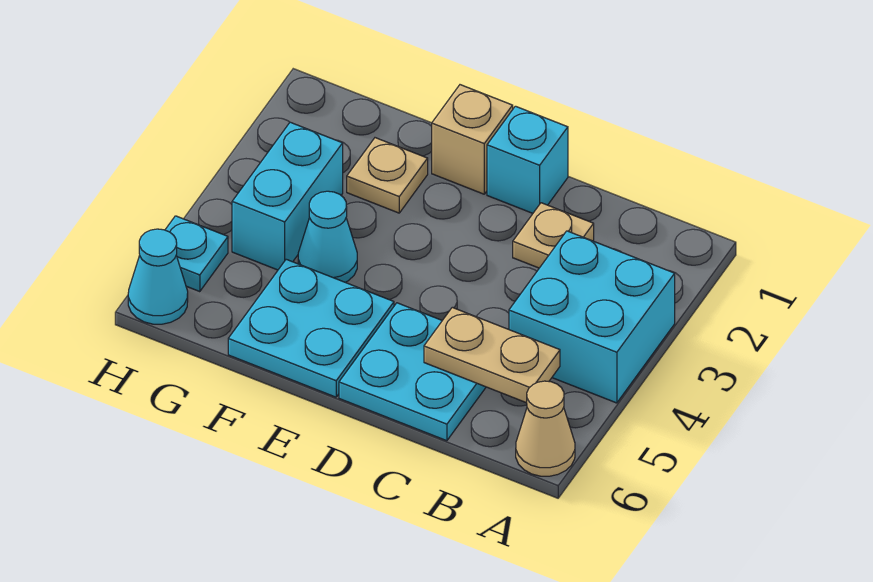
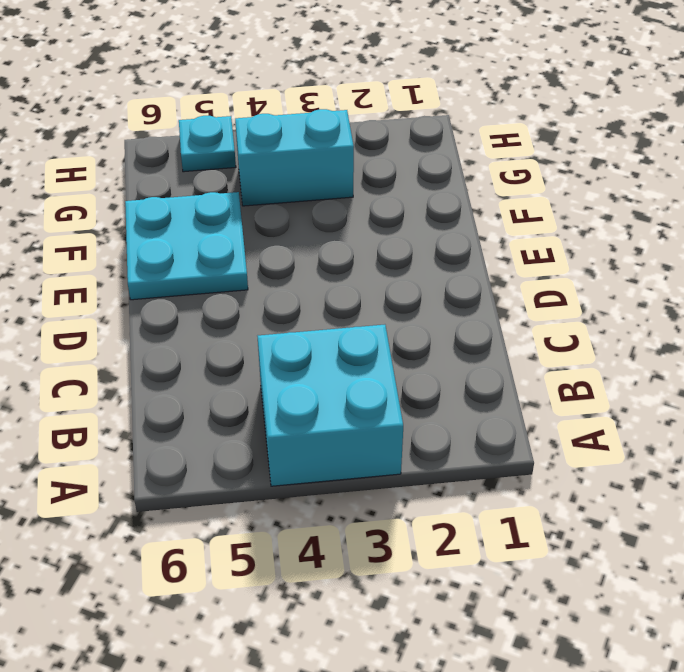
none -> tan cone A6 level 1
none -> tan plate C2 level 1
none -> cyan plate C5:D6 level 1

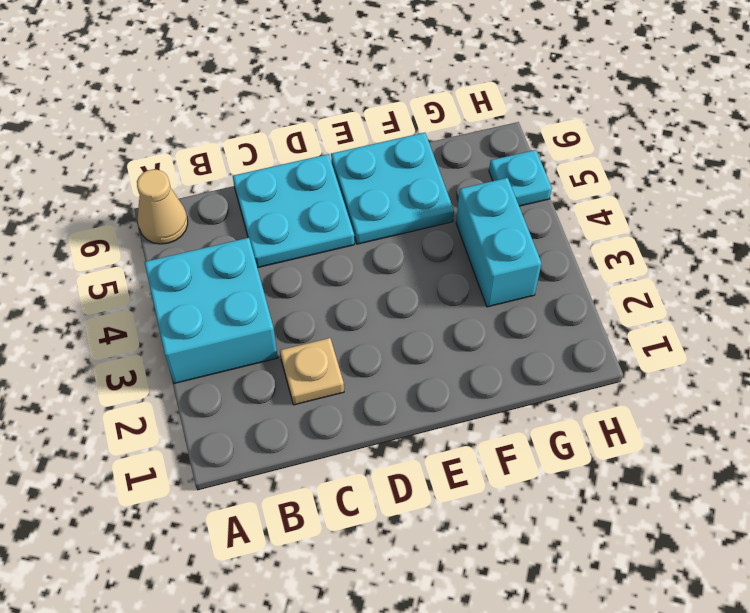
none -> cyan brick D1 level 1
none -> tan brick E1 level 1
none -> tan plate F2 level 1

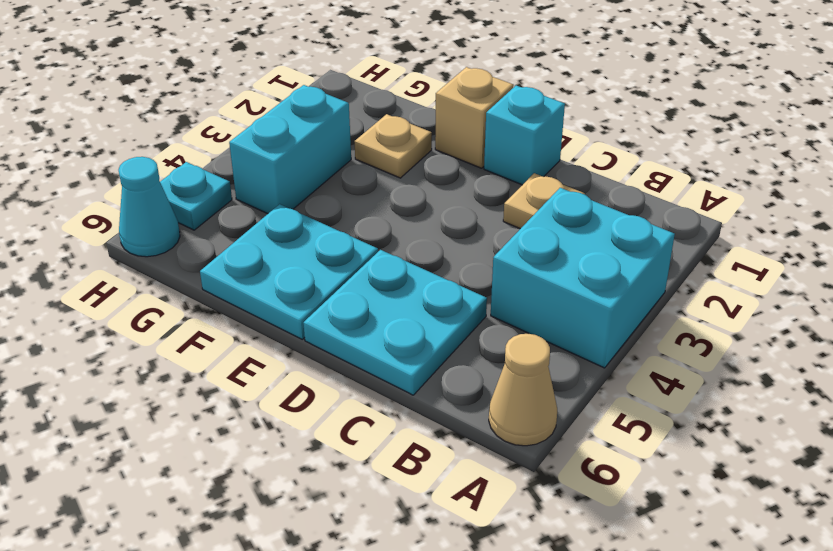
none -> cyan cone F4 level 1
none -> tan plate B5:C5 level 2

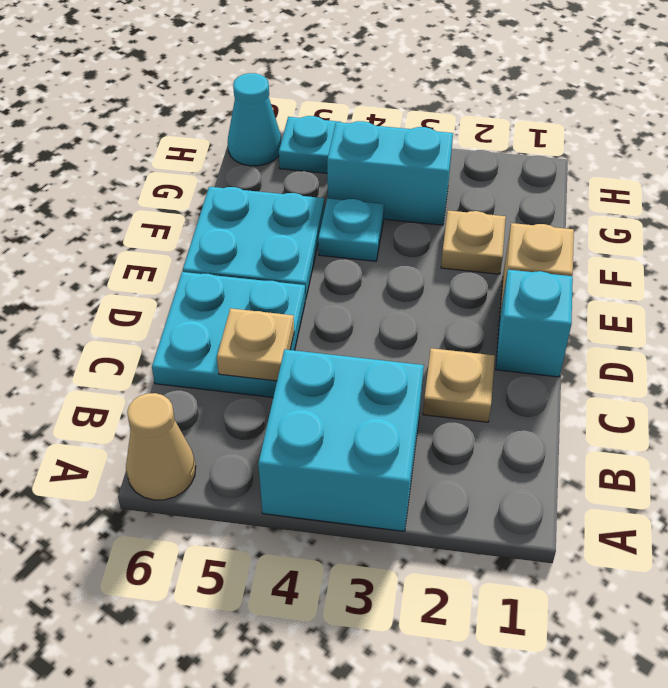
tan plate C5 level 2 -> tan plate B5:C5 level 2
cyan plate F4 level 1 -> cyan cone F4 level 1

